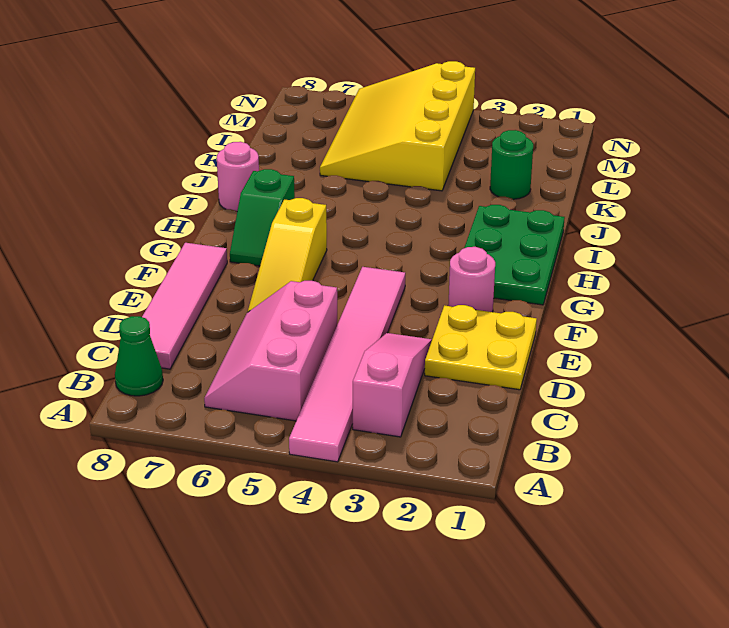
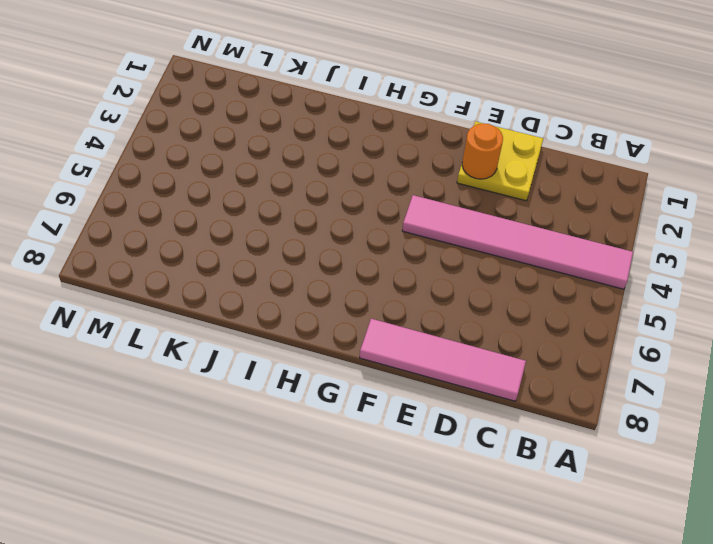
orange round brick E2 level 2 -> none
none -> pink slope B3:D3 level 1 top B
none -> pink slope B5:D6 level 1 top 5
none -> green cone B8 level 1

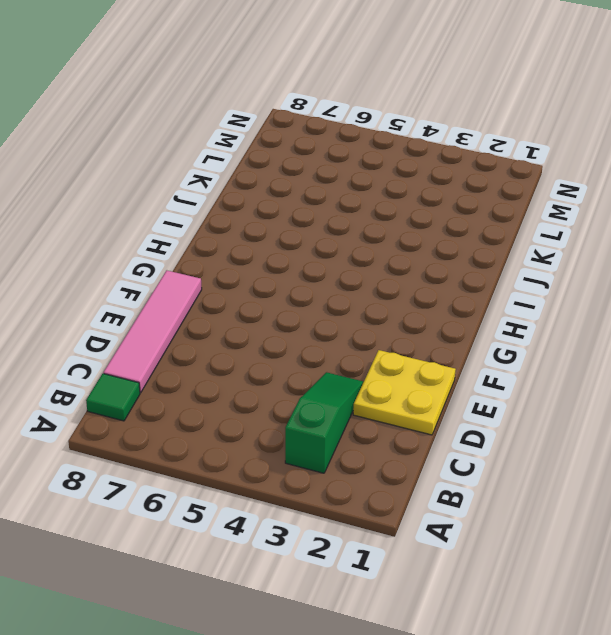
green slope B3:D3 level 1 top B -> pink slope B3:D3 level 1 top B
green tile B8 level 1 -> green cone B8 level 1
none -> pink tile A4:F4 level 1
none -> pink slope B5:D6 level 1 top 5
none -> yellow slope E6:G6 level 1 top G

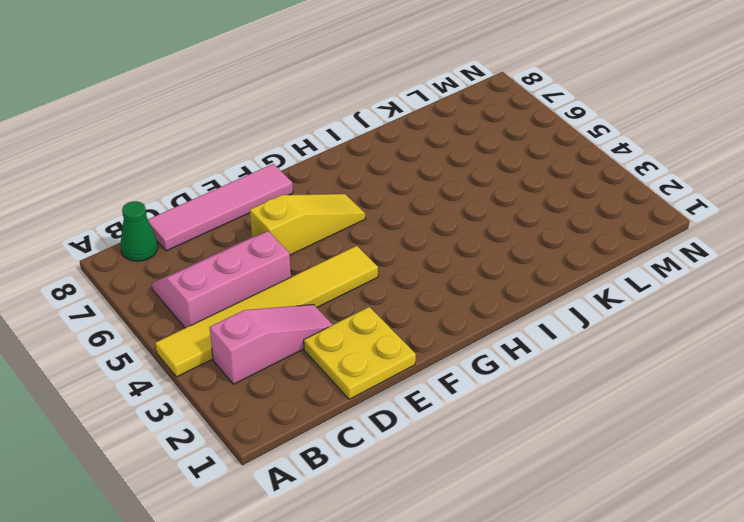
yellow tile A4:F4 level 1 -> pink tile A4:F4 level 1
yellow slope E6:G6 level 1 top E -> yellow slope E6:G6 level 1 top G
none -> pink round brick F2 level 1
none -> green plate G1:I2 level 1
none -> green slope G7:H7 level 1 top H

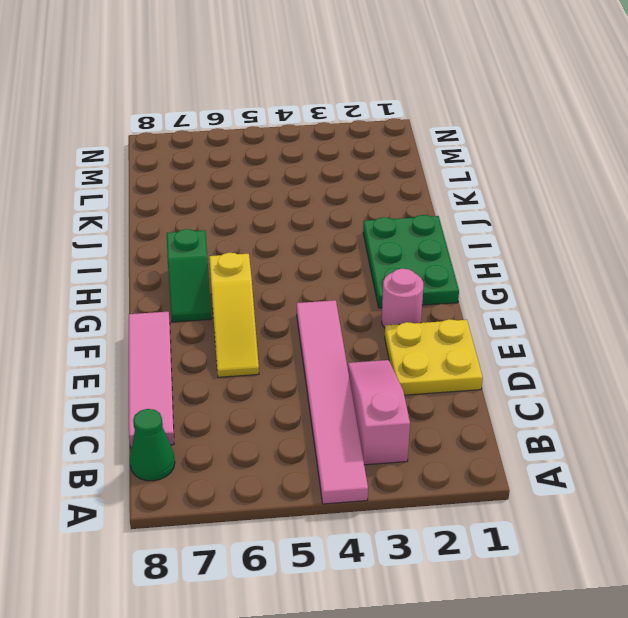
none -> pink slope B5:D6 level 1 top 5
none -> pink round brick I8 level 1
none -> green round brick K2 level 1

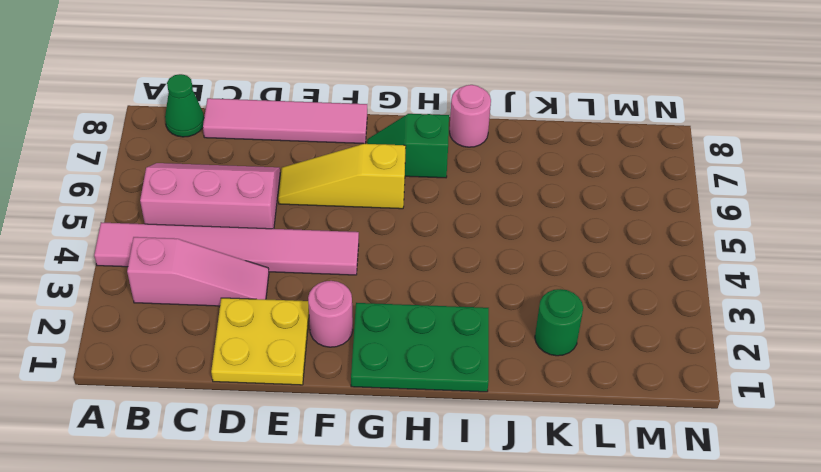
none -> yellow slope K4:N6 level 1 top 4

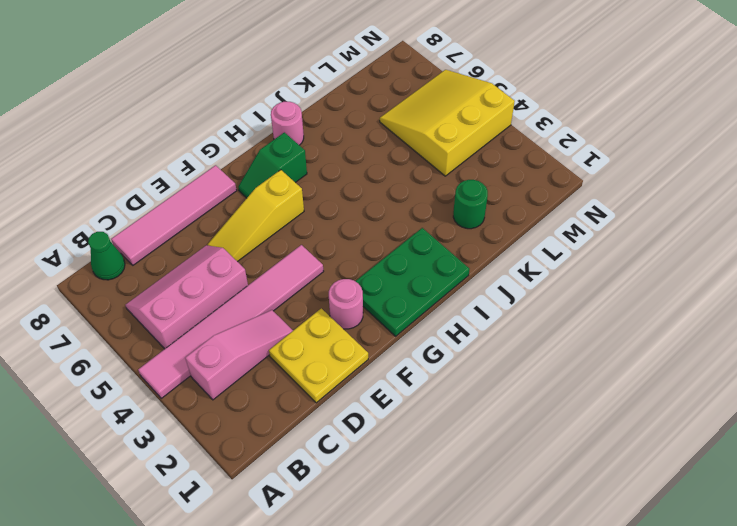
yellow slope L4:N6 level 1 top 4 -> yellow slope K4:N6 level 1 top 4

